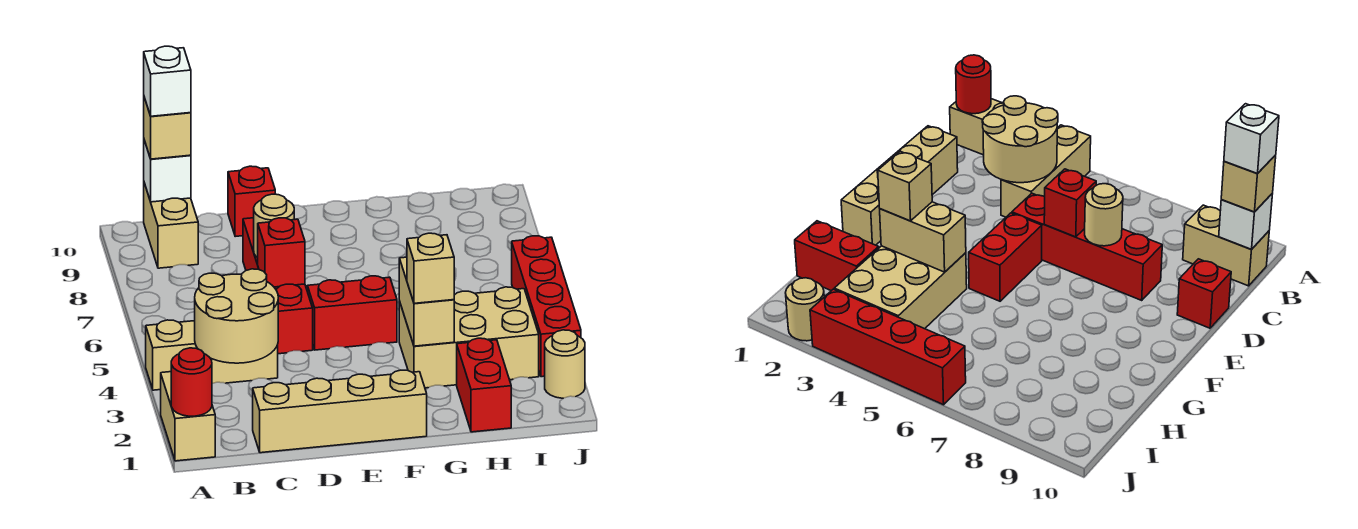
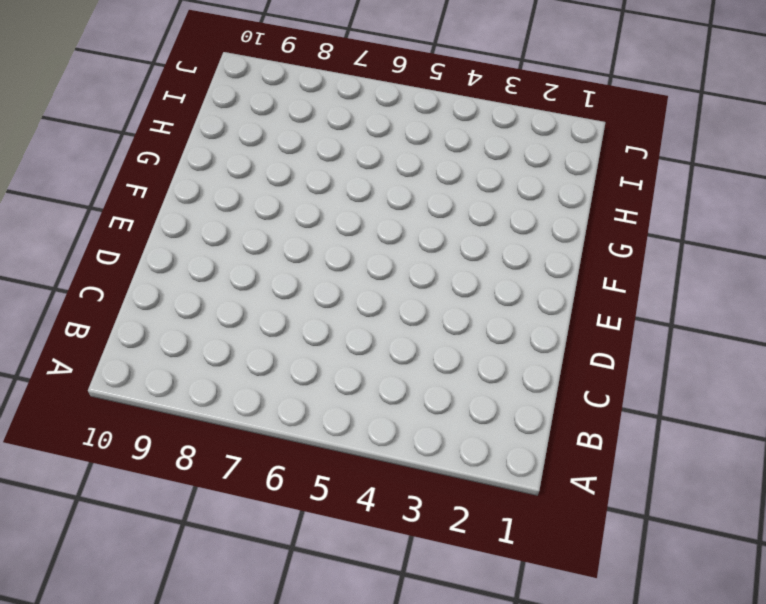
none -> tan brick A1:A2 level 1
none -> tan brick A4:C4 level 1
none -> tan brick B9:B10 level 1

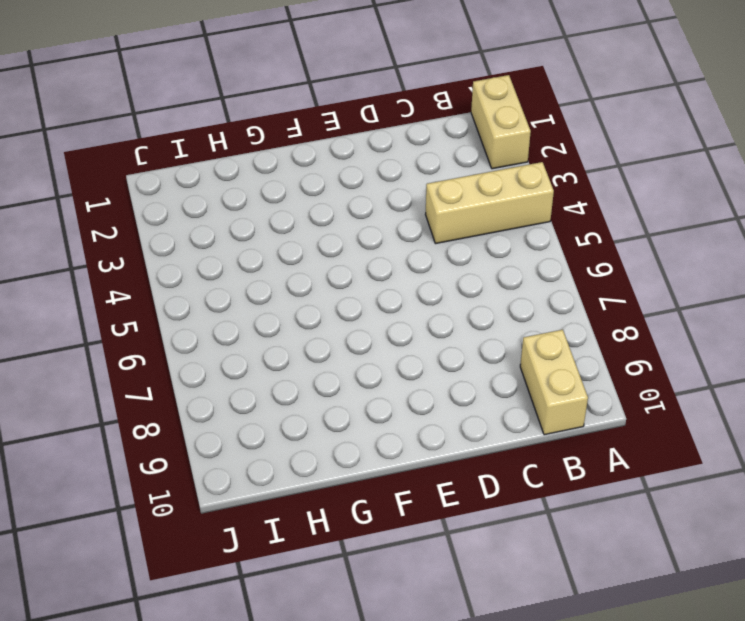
none -> tan brick C1:F1 level 1
none -> red brick D5:D8 level 1
none -> red brick D10 level 1

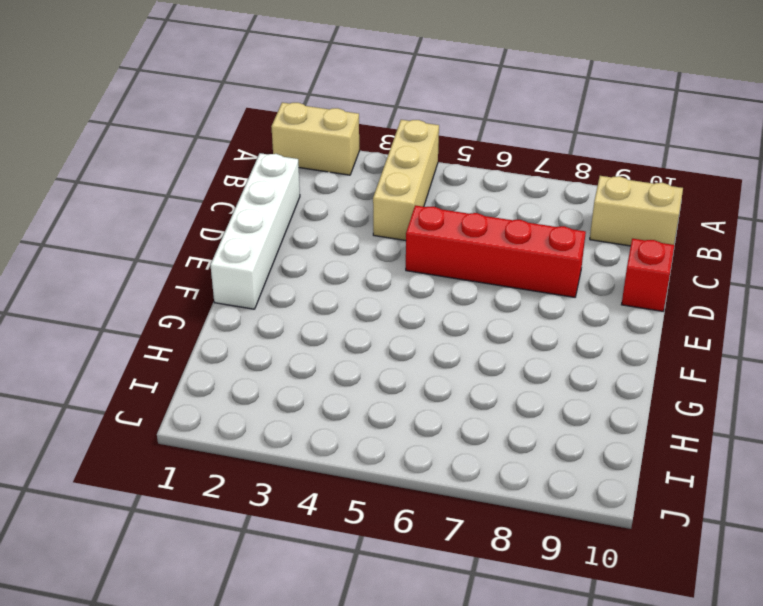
white brick C1:F1 level 1 -> tan brick C1:F1 level 1
none -> red brick E5:F5 level 1
none -> tan brick G3:I4 level 1
none -> red brick H1:H2 level 1

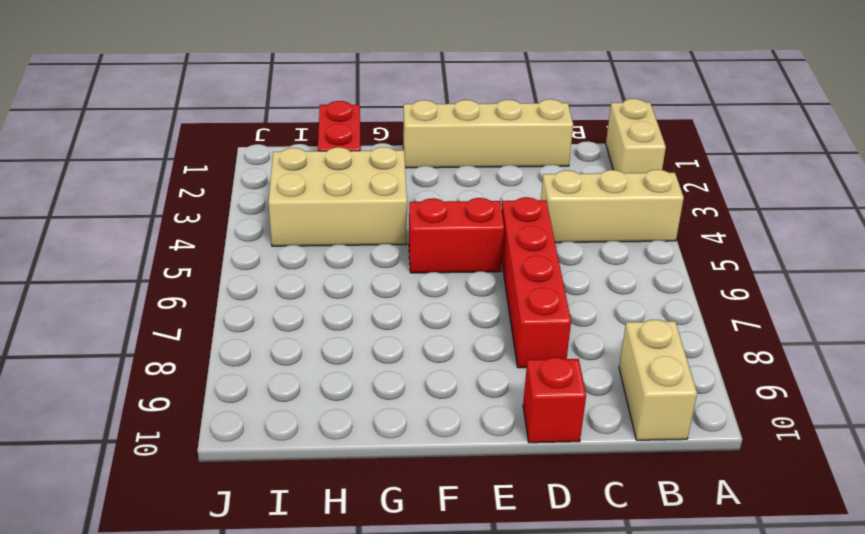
none -> tan round brick J2 level 1
none -> red brick J3:J6 level 1
none -> red round brick A1 level 2

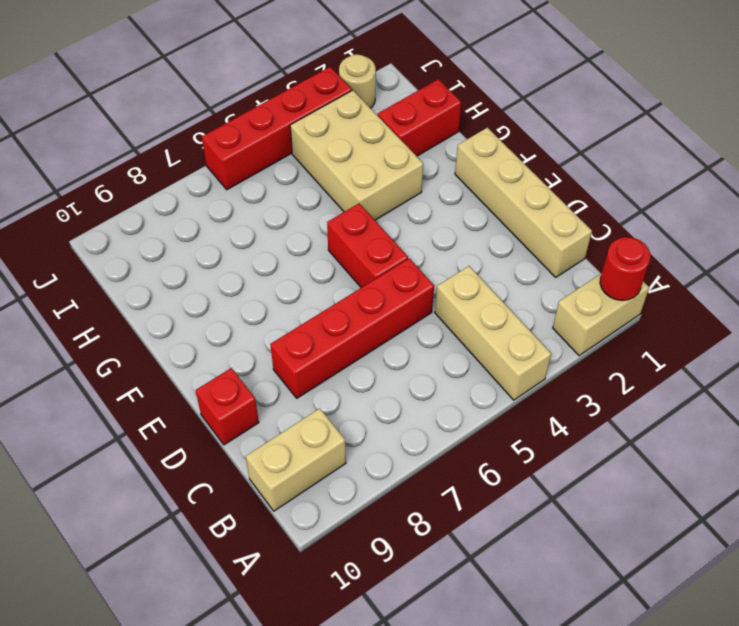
none -> tan round brick B3:C4 level 2
none -> white brick B10 level 2
none -> red brick D6 level 2

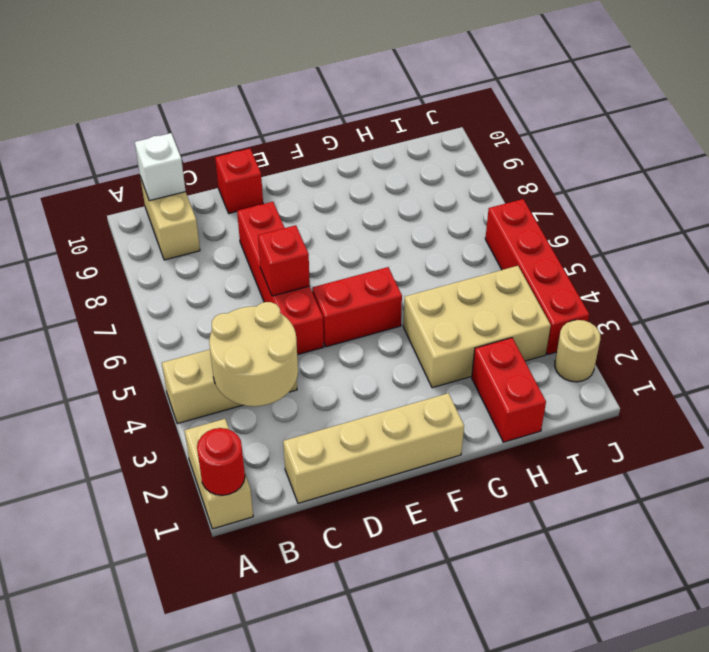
none -> tan round brick D7 level 2
none -> tan brick G3:G4 level 2
none -> tan brick B10 level 3

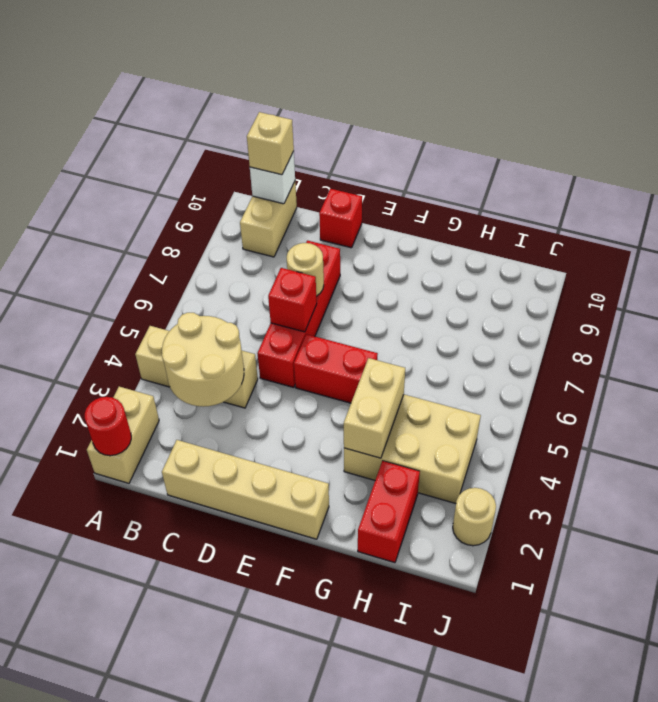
none -> red brick J3:J6 level 1
none -> tan brick G3 level 3
none -> white brick B10 level 4

